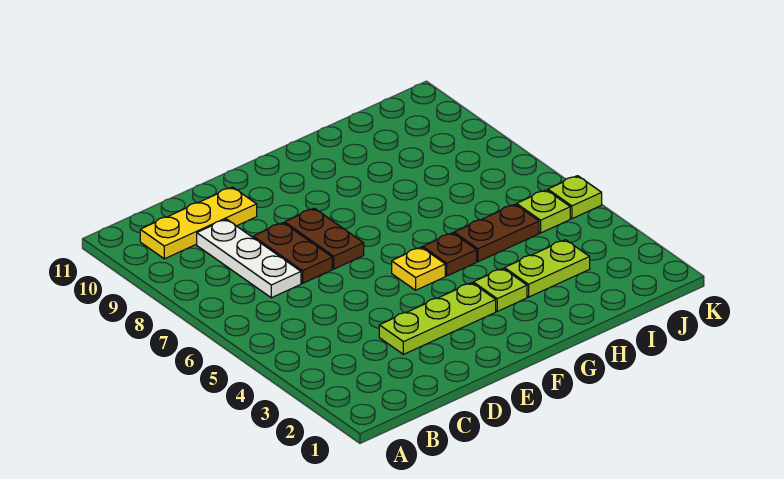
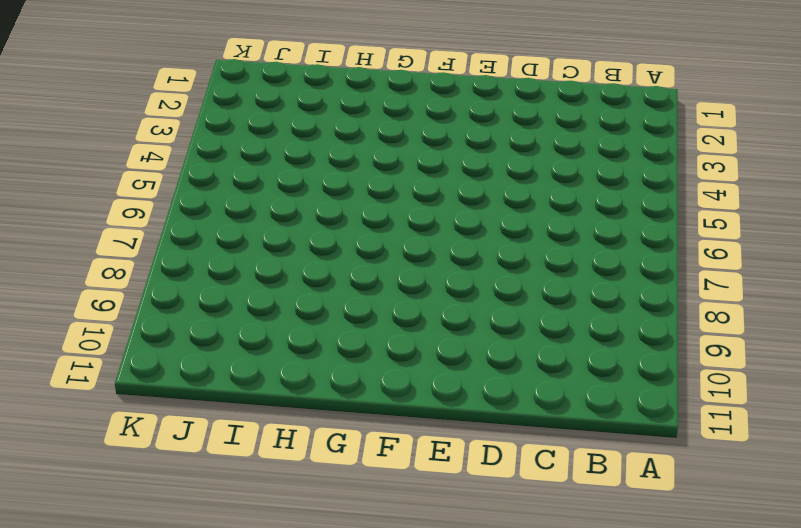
none -> yellow plate B10:D10 level 1
none -> white plate C7:C9 level 1
none -> lime plate D3:F3 level 1

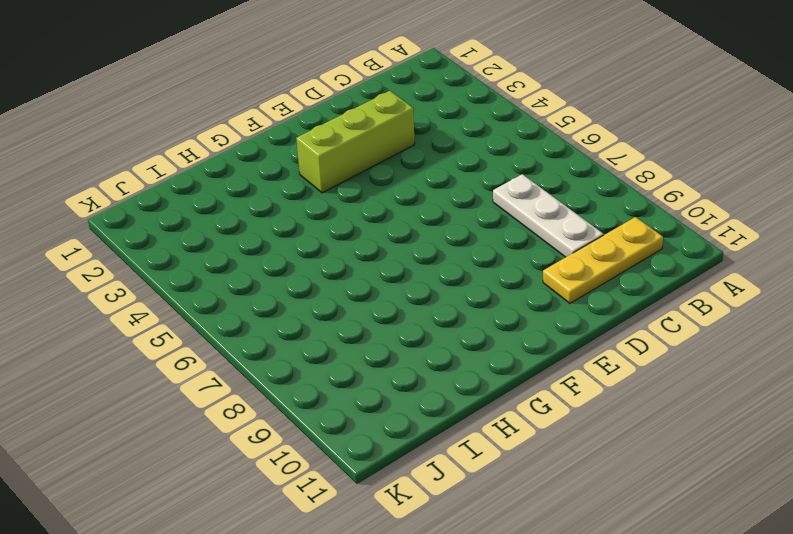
lime brick D3:F3 level 1 -> lime plate D3:F3 level 1
none -> brown plate D7:D8 level 1
none -> brown plate E7:E8 level 1
none -> yellow plate F5 level 1

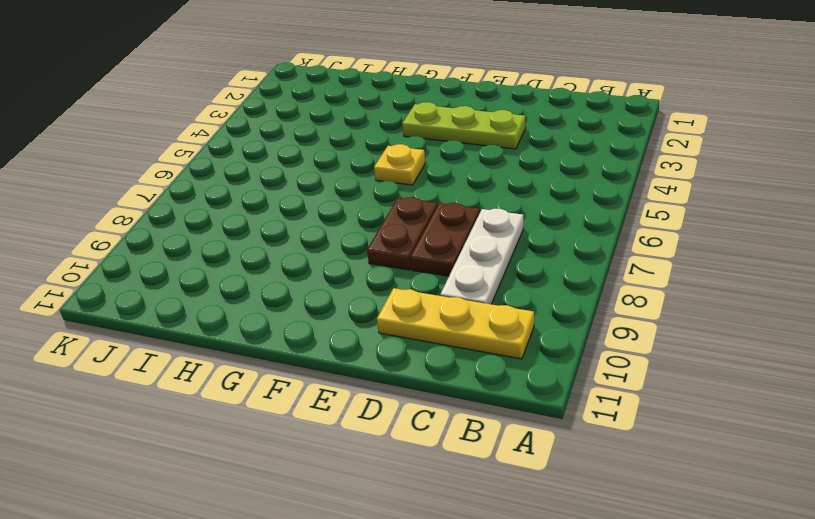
none -> lime plate G3 level 1
none -> brown plate G5 level 1
none -> lime plate H3:I3 level 1

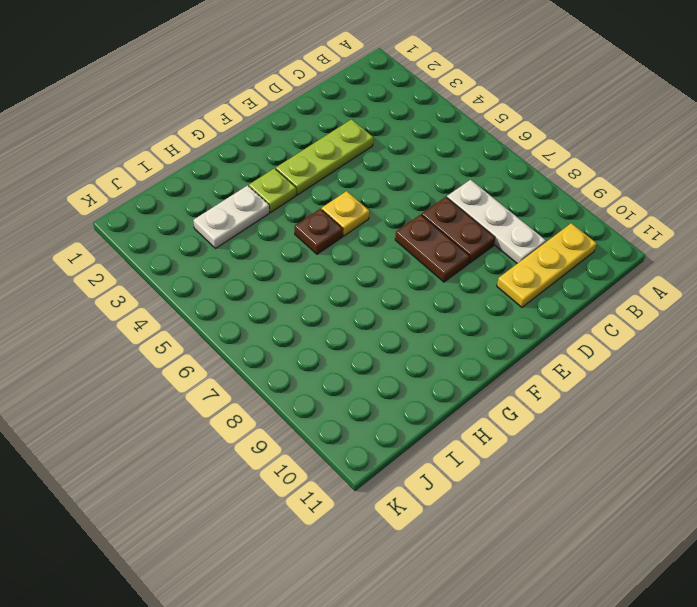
white plate H3:I3 level 1 -> lime plate H3:I3 level 1
none -> brown plate H5:I5 level 1
none -> lime plate J5 level 1
none -> lime plate K5 level 1

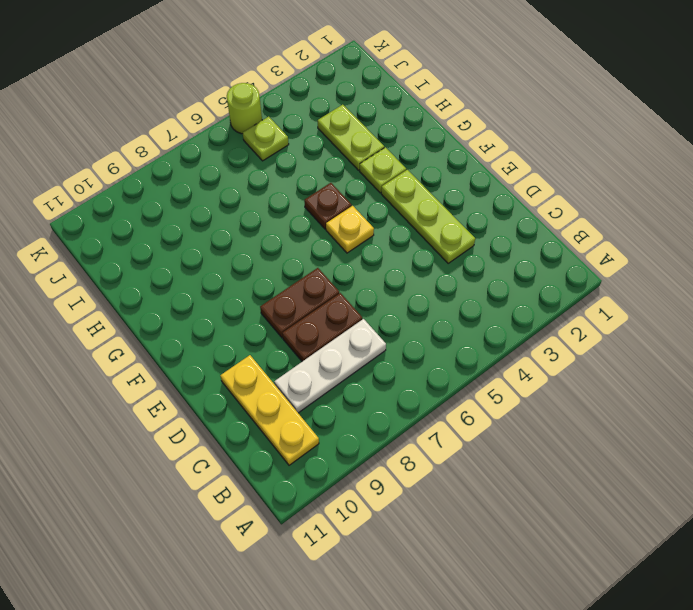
lime round brick K5 level 1 -> lime plate K5 level 1
none -> brown plate H5:I5 level 1

